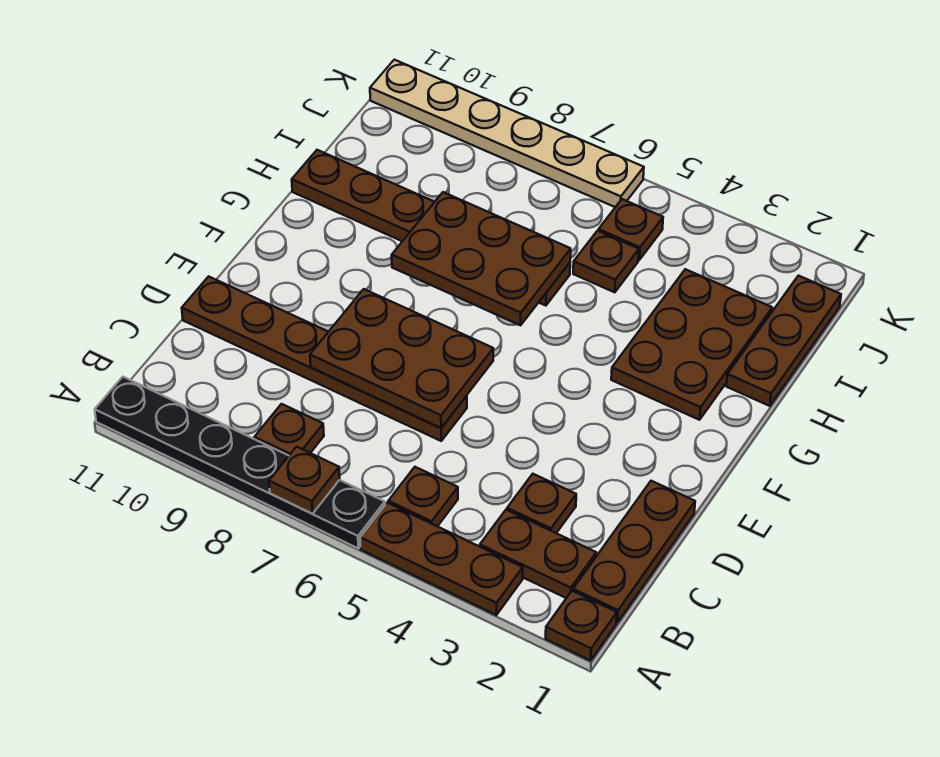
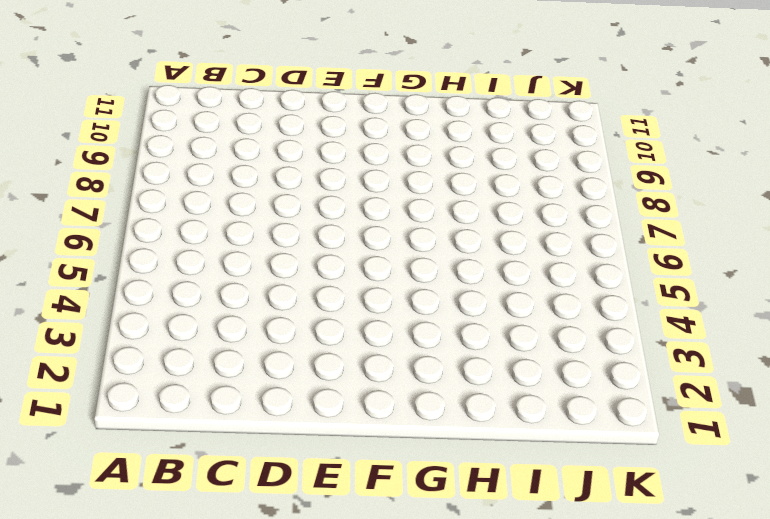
none -> brown plate A1 level 1
none -> brown plate A3:A5 level 1
none -> black plate A6:A11 level 1

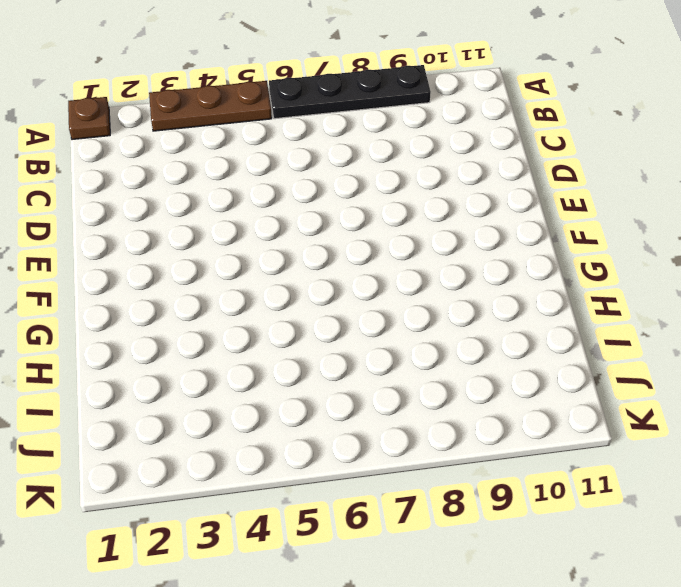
black plate A6:A9 level 1 -> black plate A6:A11 level 1
none -> brown plate B1:D1 level 1
none -> brown plate B2:B3 level 1
none -> brown plate B5 level 1

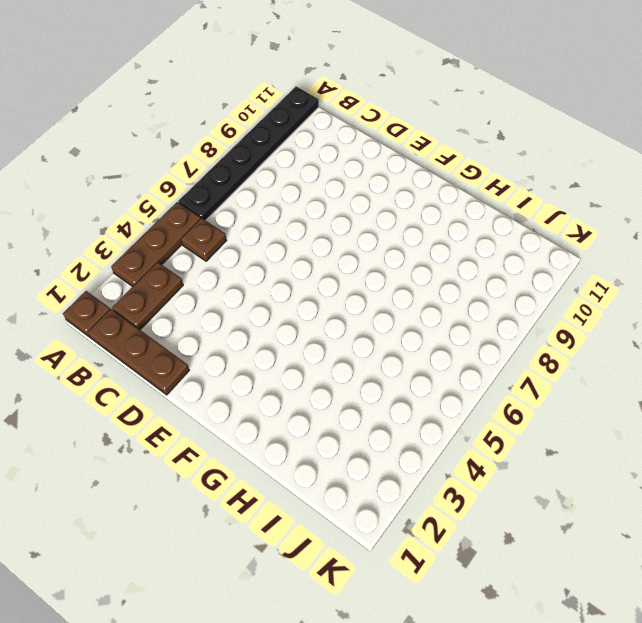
none -> brown plate B8 level 1
none -> brown plate C3 level 1
none -> brown plate D6:D11 level 1

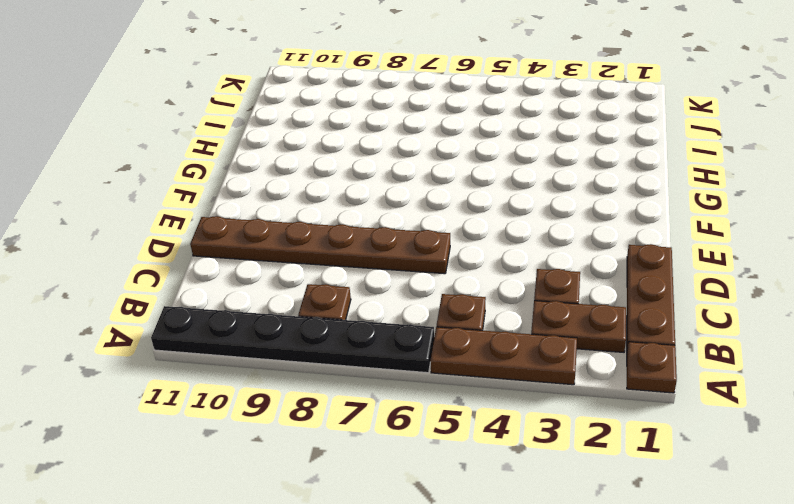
none -> brown plate G2:I3 level 1
none -> brown plate H1:J1 level 1
none -> brown plate H6:H11 level 1

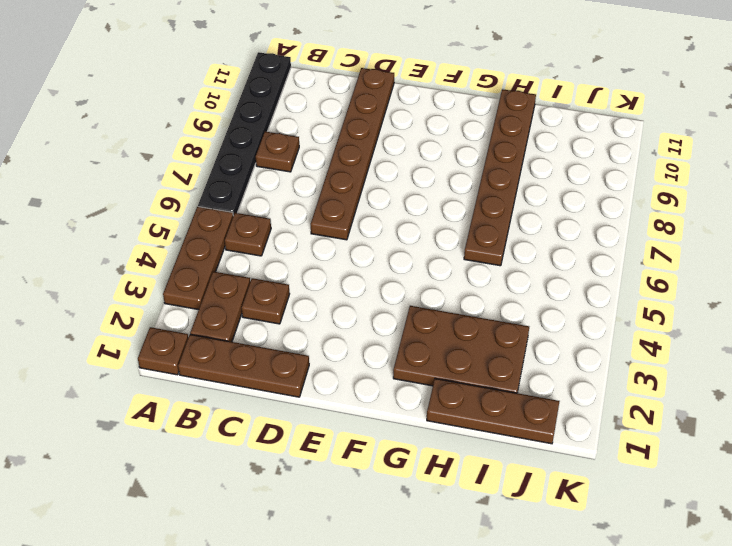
none -> brown plate I5 level 1
none -> brown plate J5 level 1
none -> tan plate K6:K11 level 1

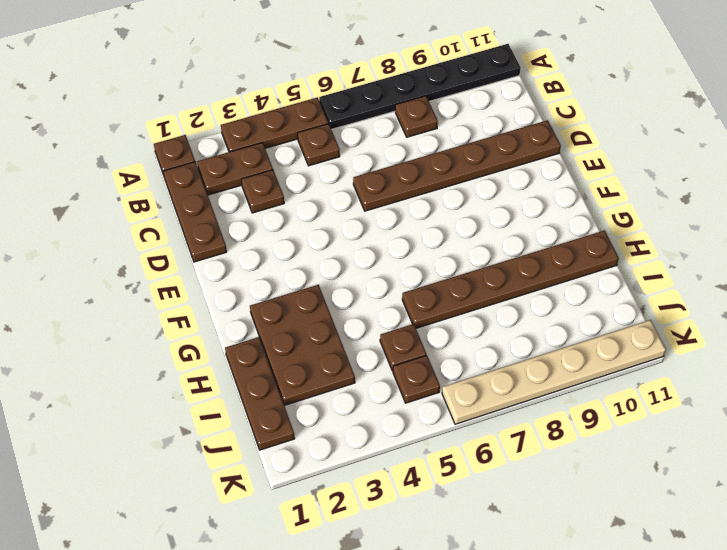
none -> brown plate A7 level 2
none -> brown plate D6:E8 level 2
none -> brown plate G6:H8 level 2

